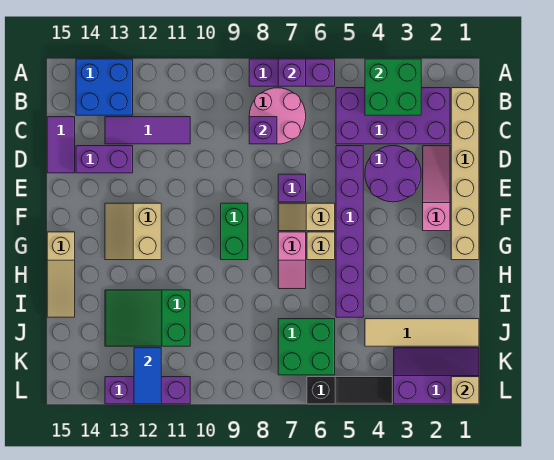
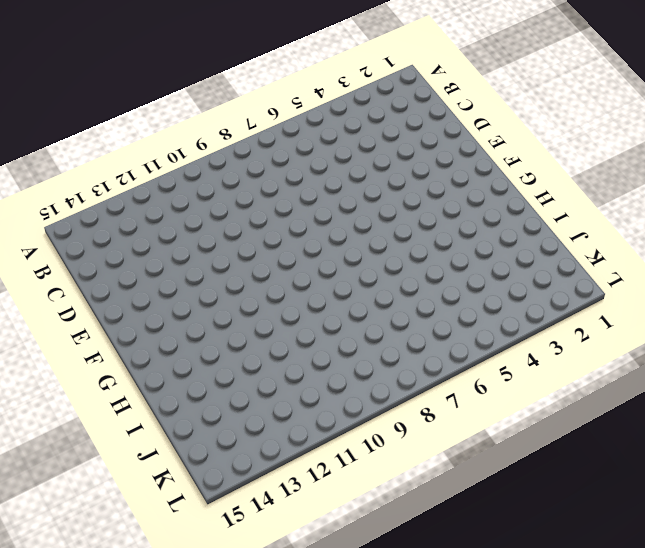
none -> purple brick A6:A8 level 1
none -> blue brick A13:B14 level 1
none -> tan brick B1:G1 level 1

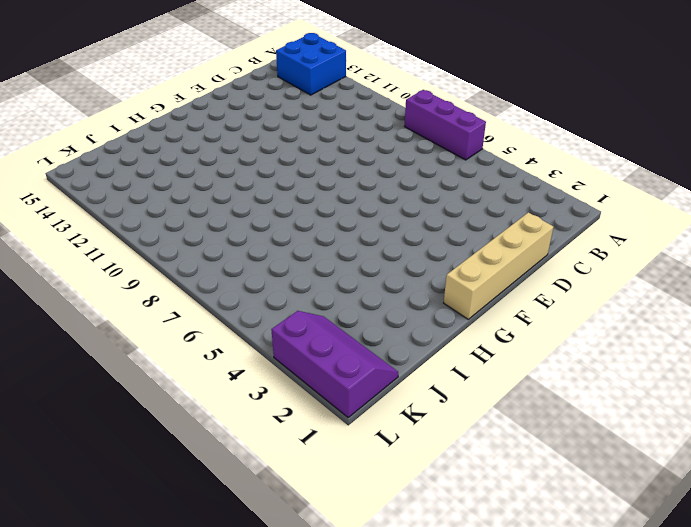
tan brick D1:G1 level 1 -> tan brick B1:G1 level 1
none -> purple brick B2:C5 level 1
none -> pink round brick B7:C8 level 1
none -> purple tile C11:C13 level 1

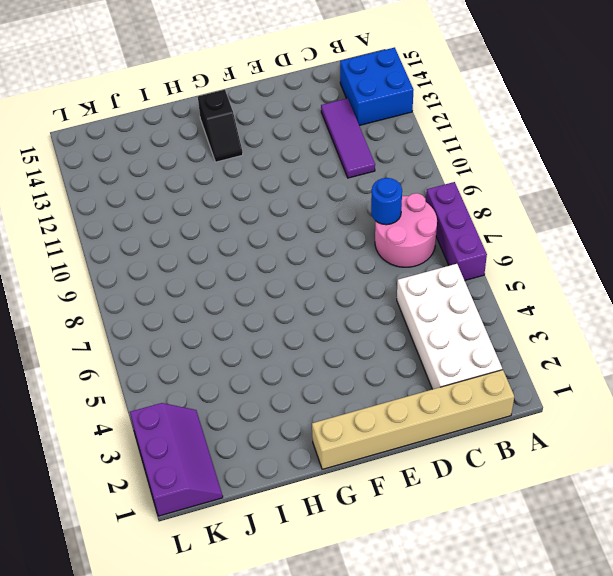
white brick B2:C5 level 1 -> purple brick B2:C5 level 1
blue round brick C8 level 2 -> purple brick C8 level 2
black slope G13:G14 level 1 top 14 -> tan slope F12:G13 level 1 top 12
none -> purple tile C15:D15 level 1
none -> pink slope D2:F2 level 1 top F
none -> purple round brick D3:E4 level 1

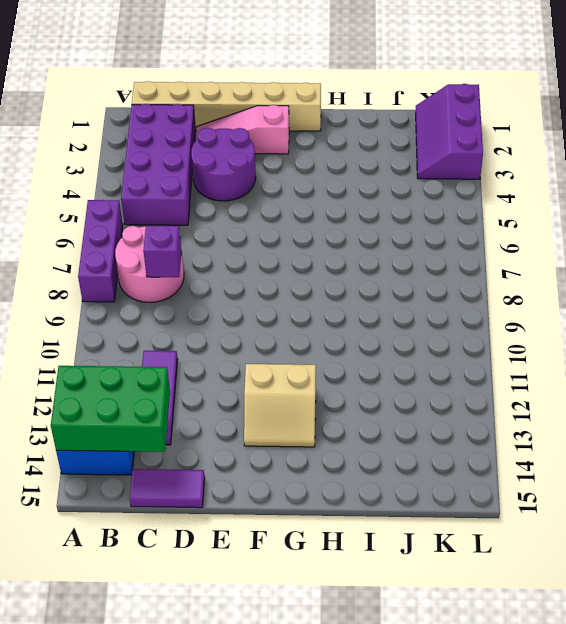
green brick A13:C14 level 2 -> none
none -> purple brick D5:I5 level 1
none -> purple brick D13:D14 level 1
none -> purple brick E7 level 1

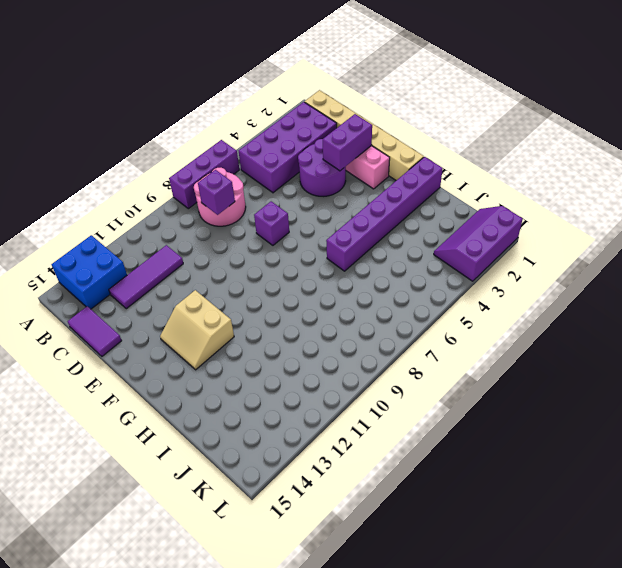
purple brick E2:E3 level 2 -> purple brick D13:D14 level 1
purple brick H1:H6 level 1 -> purple brick D5:I5 level 1
none -> tan slope F6:F7 level 1 top 6
none -> green brick F9:G9 level 1
none -> tan brick G6 level 1

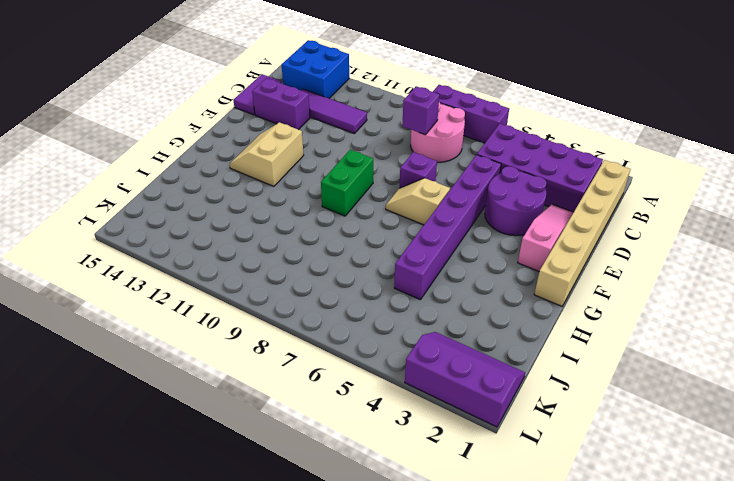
none -> tan brick G6 level 1
none -> pink slope G7:H7 level 1 top G
none -> tan slope G15:I15 level 1 top G

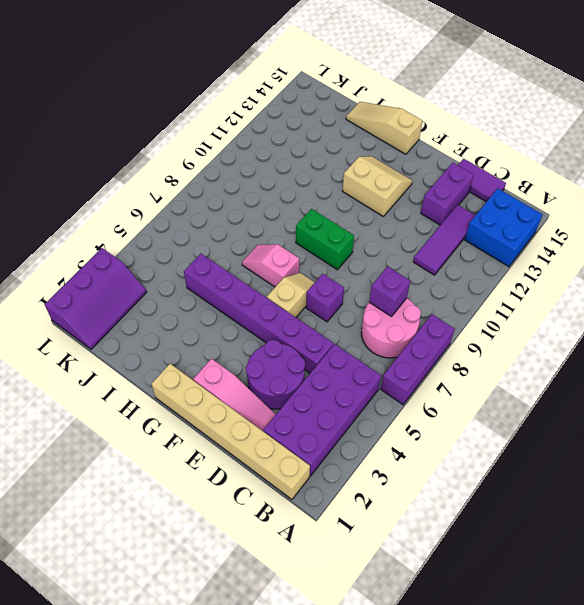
none -> tan brick G6 level 1
none -> green slope I11:J13 level 1 top 11
none -> tan tile J1:J4 level 1

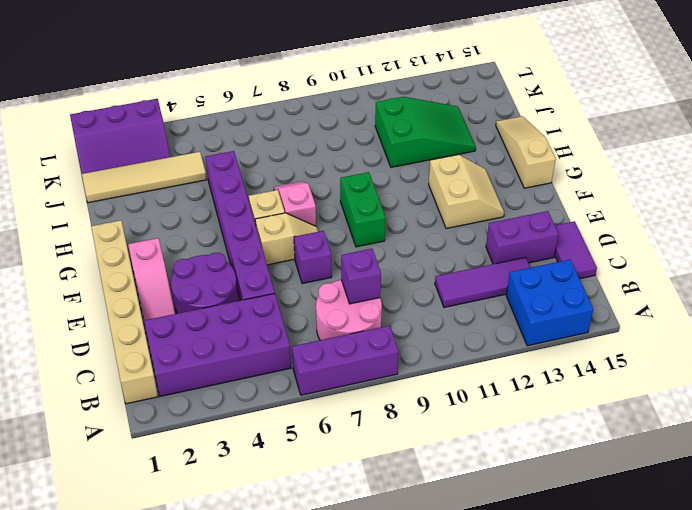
none -> green brick J6:K7 level 1
none -> black slope L4:L6 level 1 top 6
none -> purple brick L11:L13 level 1

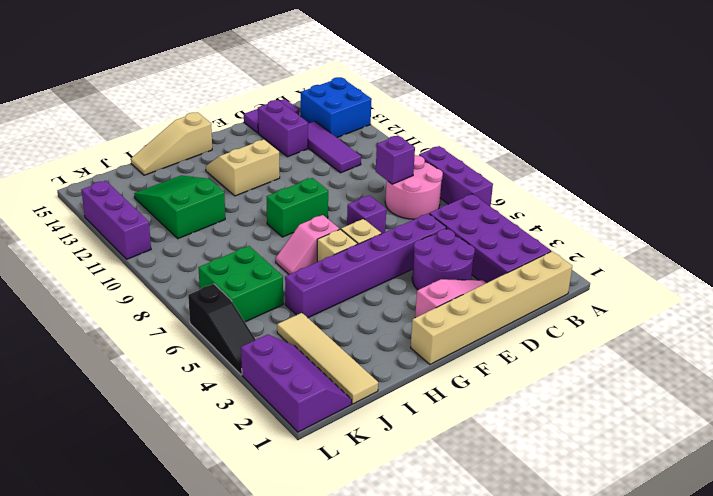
none -> green brick A3:B4 level 2
none -> purple brick A7 level 2
none -> blue tile K12:L12 level 2

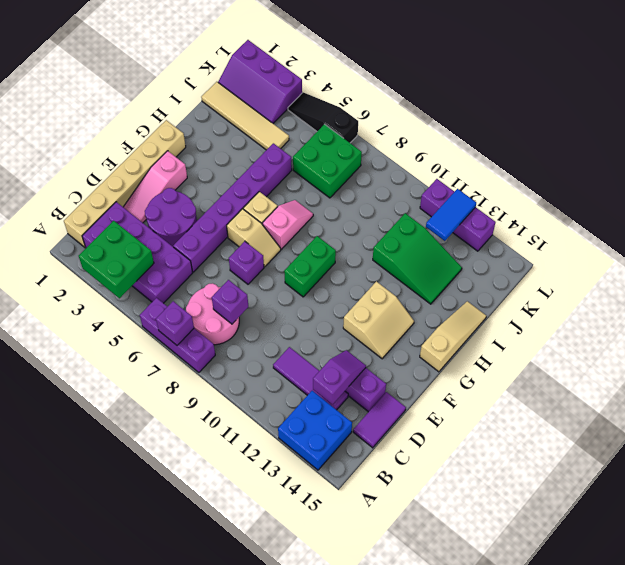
purple slope C13:D13 level 2 top C -> none
none -> tan brick L1 level 2

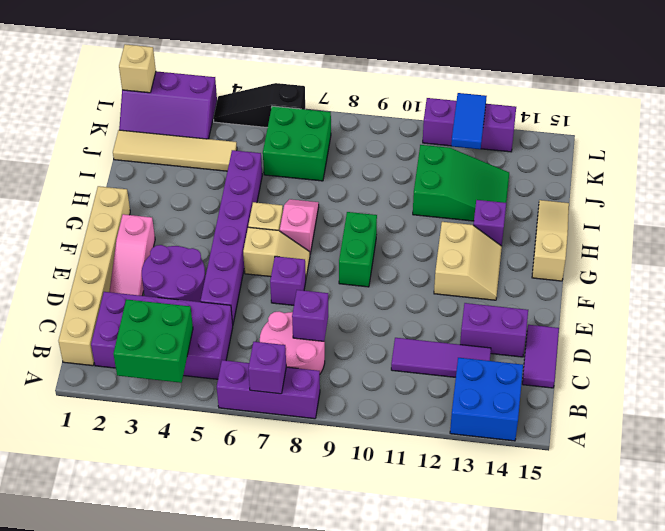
purple brick H13 level 1 -> none

